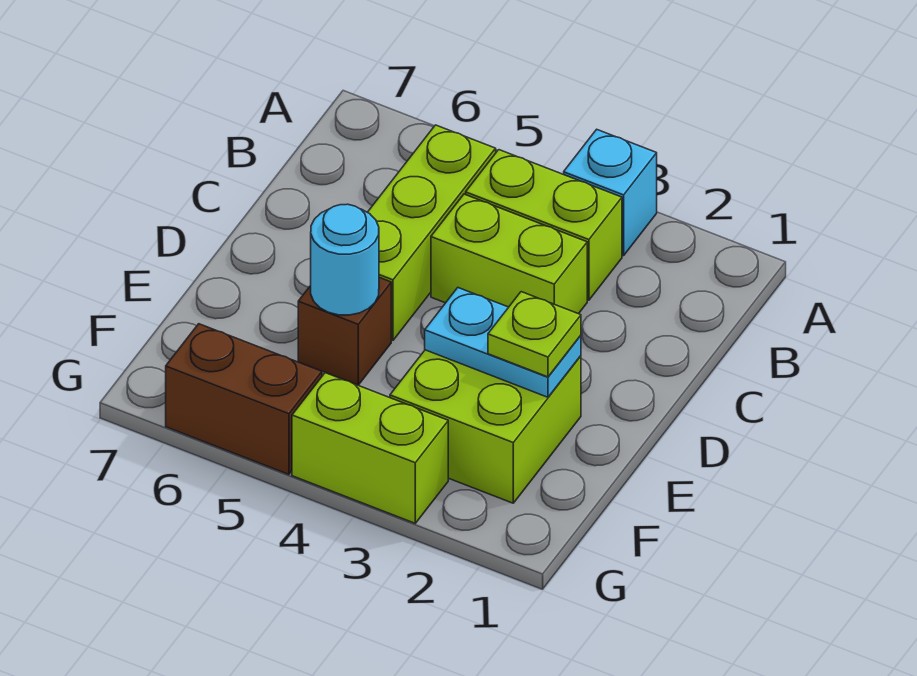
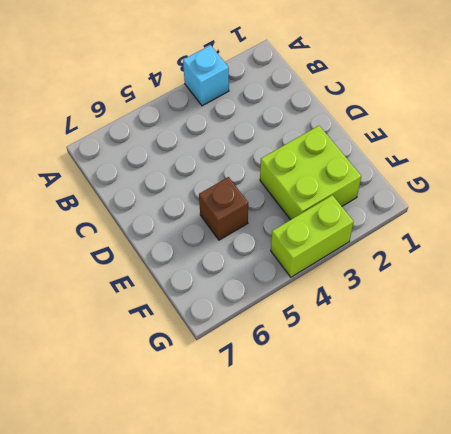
none -> lime brick B3:B4 level 1
none -> lime brick B5:D5 level 1

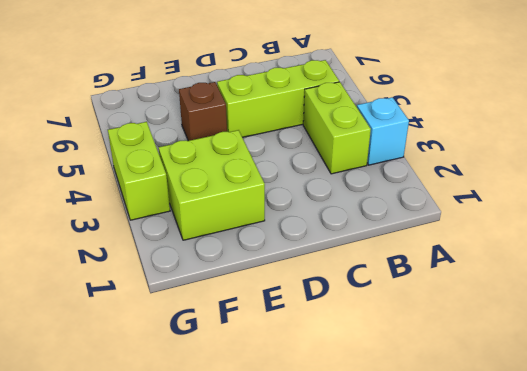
none -> lime brick C3:C4 level 1
none -> brown brick G5:G6 level 1

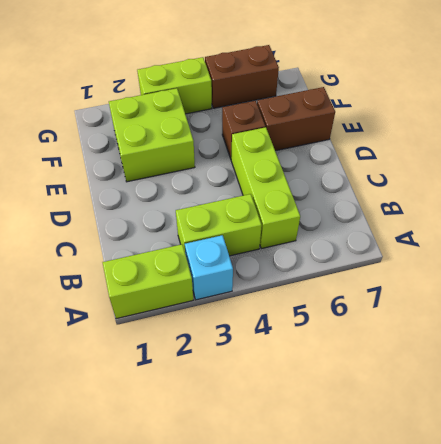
lime brick A1:A2 level 1 -> lime brick C3:C4 level 1
brown brick E6:E7 level 1 -> none
none -> cyan plate E2:E3 level 2
none -> cyan round brick E5 level 2

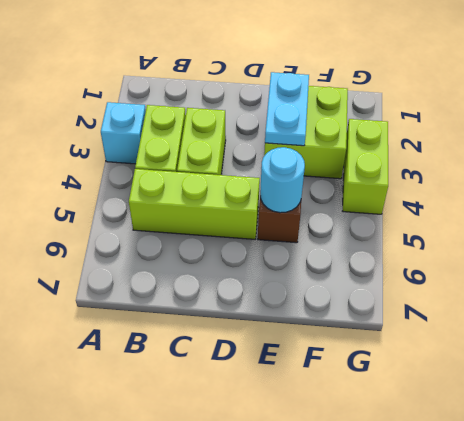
none -> brown brick G5:G6 level 1
none -> lime plate E2 level 3

